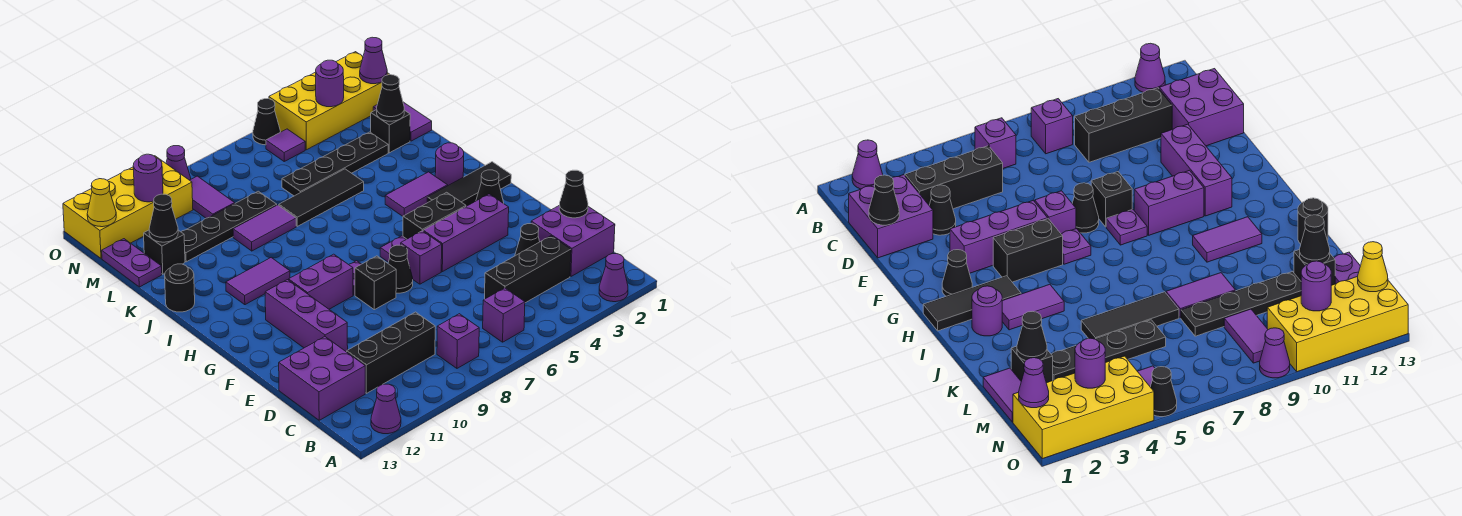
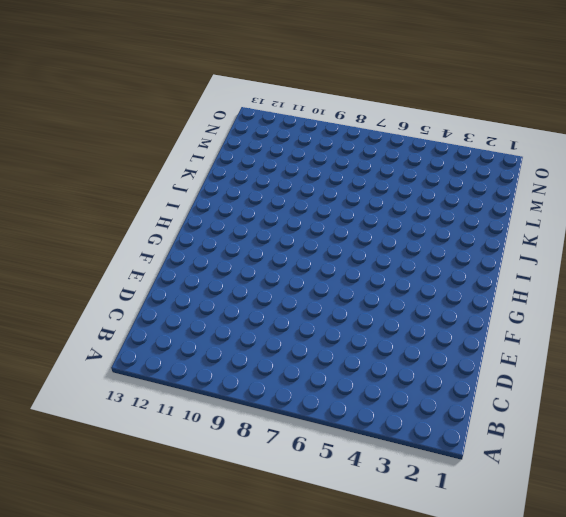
none -> purple cone A2 level 1
none -> purple cone A12 level 1
none -> purple brick B6 level 1
none -> purple brick B8 level 1

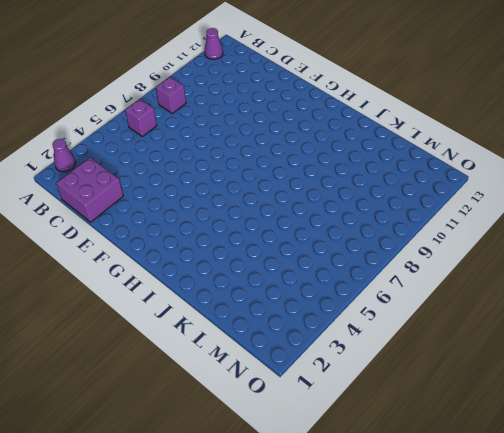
none -> black brick C3:C5 level 1
none -> black brick C9:C11 level 1
none -> purple brick C12:D13 level 1
none -> black cone D3 level 1

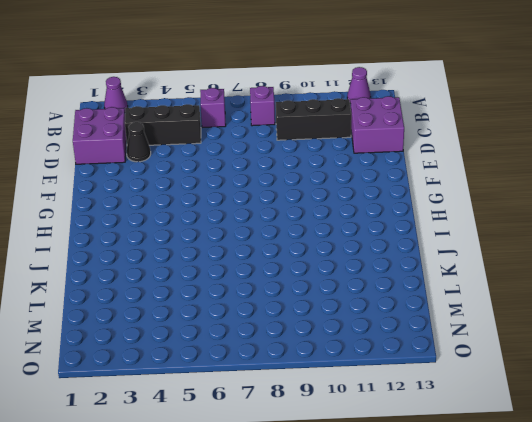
none -> purple brick E11:G11 level 1
none -> purple brick F3:F5 level 1
none -> purple brick F6 level 1
none -> black cone F7 level 1

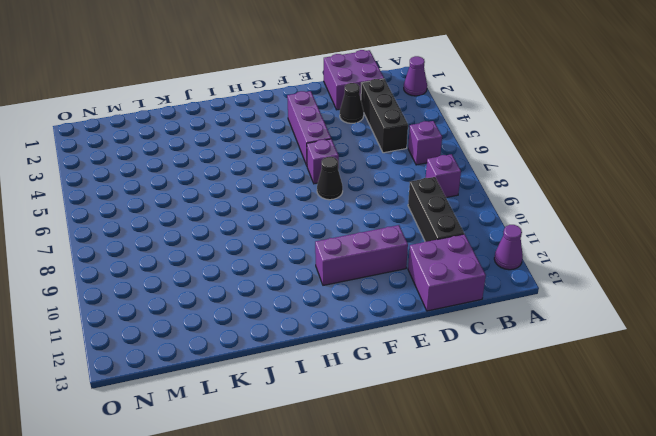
none -> black brick F8 level 1
none -> black cone G2 level 1
none -> black brick G4:G5 level 1
none -> purple plate G6 level 1

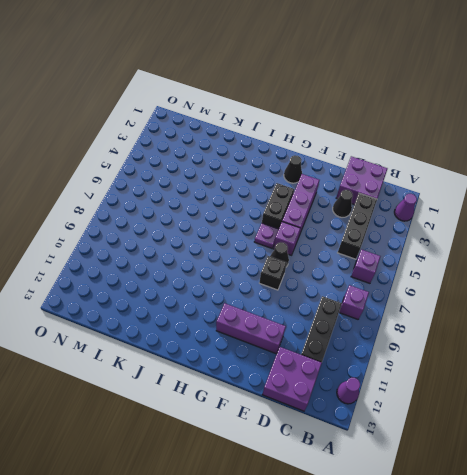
none -> purple plate G8 level 1
none -> purple brick G9:G10 level 1
none -> black tile H1:H3 level 1
none -> purple round brick I2 level 1

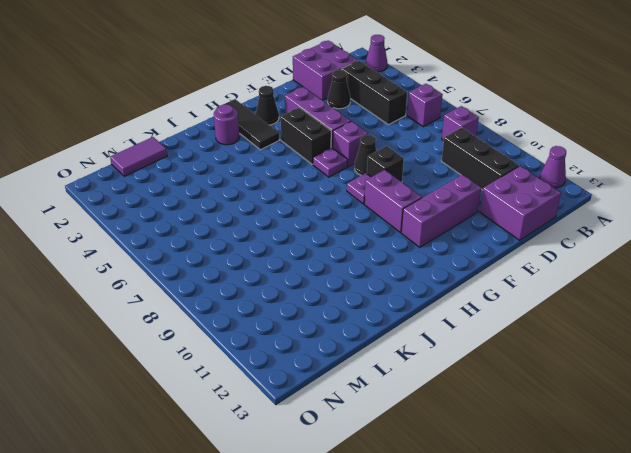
none -> purple tile I3:I4 level 1
none -> purple tile I10:I11 level 1
none -> black round brick J13 level 1
none -> black tile K5:K7 level 1

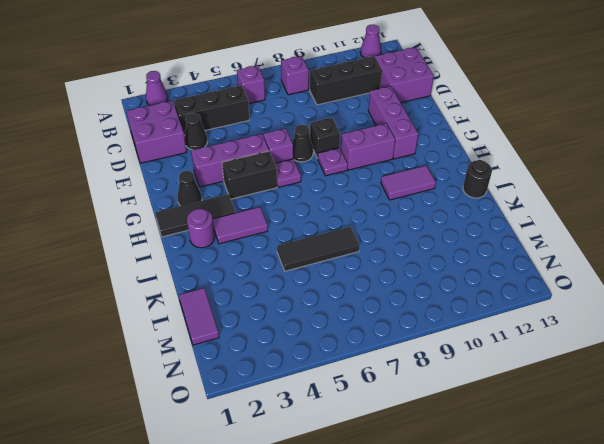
none -> purple tile K8:K9 level 1
none -> black brick L2 level 1
none -> black plate L3:L6 level 1
none -> black plate L8:L11 level 1

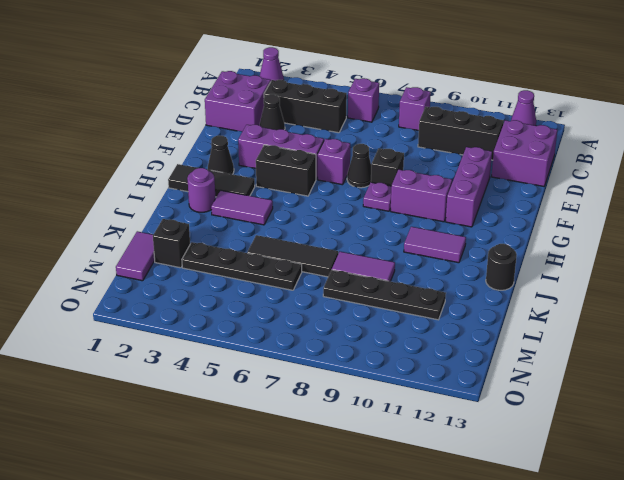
none -> purple plate G6 level 1
none -> black brick L12 level 1
none -> purple plate L13:M13 level 1
none -> purple tile M9:N9 level 1

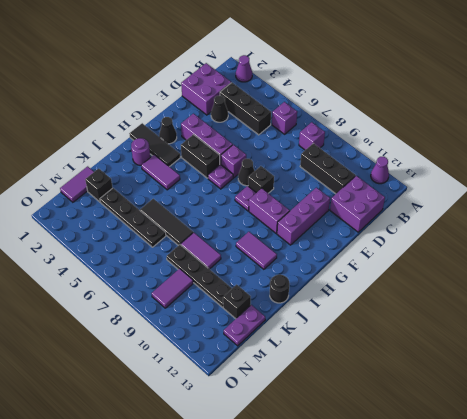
none -> yellow brick N1:O4 level 1
none -> purple tile N5 level 1
none -> yellow brick N10:O13 level 1
none -> black cone O5 level 1

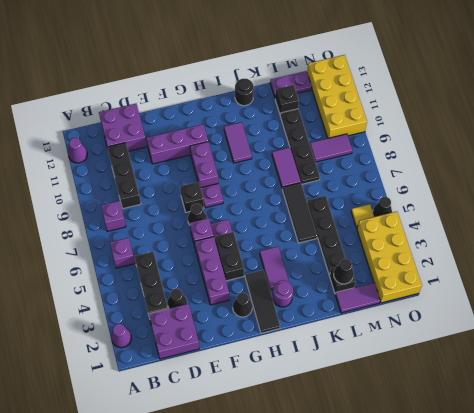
yellow tile N5 level 1 -> purple tile N5 level 1
none -> purple cone O9 level 1
none -> black cone D1 level 2
none -> black cone L12 level 2
none -> purple cone N1 level 2

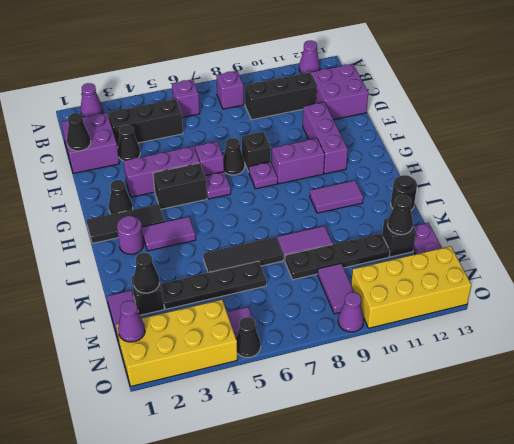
none -> purple round brick N3 level 2
none -> purple round brick N11 level 2
none -> yellow cone N13 level 2

